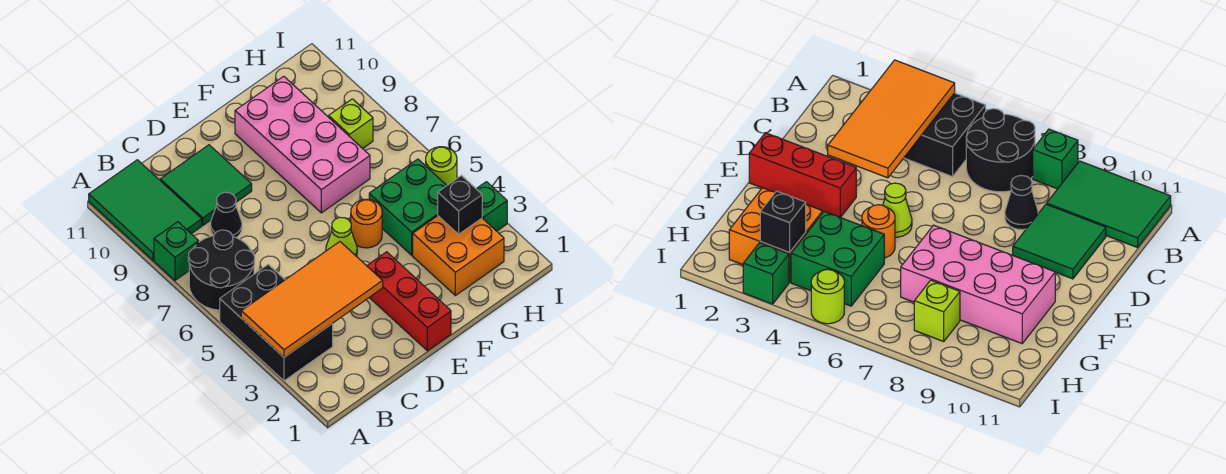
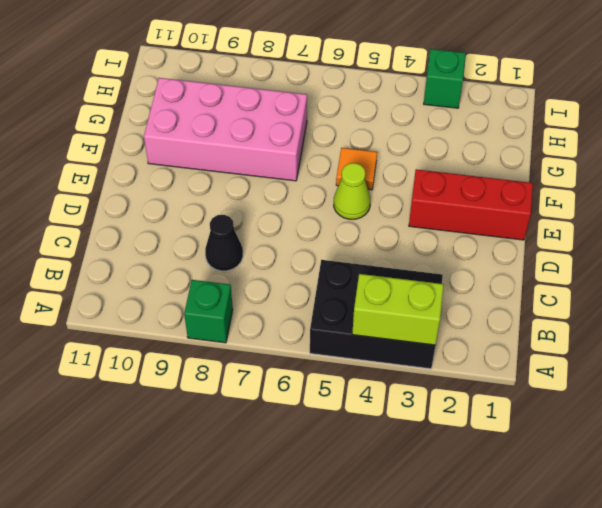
lime brick A3:A4 level 2 -> orange tile A3:D4 level 2
orange tile F5 level 1 -> orange round brick F5 level 1
none -> black round brick A6:B7 level 1
none -> green tile A9:B11 level 1
none -> green tile C9:D10 level 1

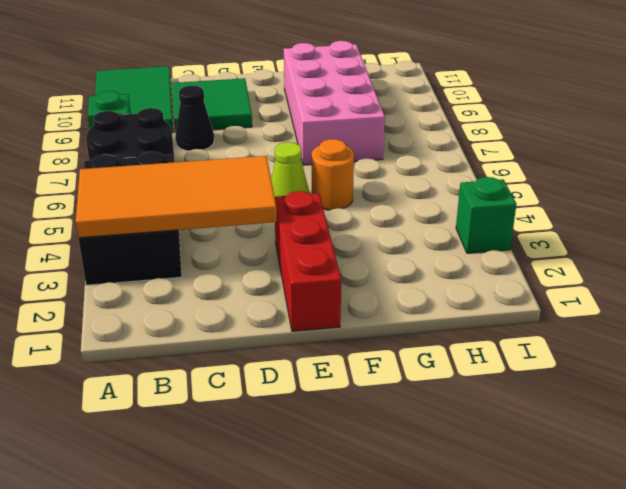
none -> orange brick G2:H3 level 1
none -> green brick G4:H5 level 1
none -> lime brick H8 level 1

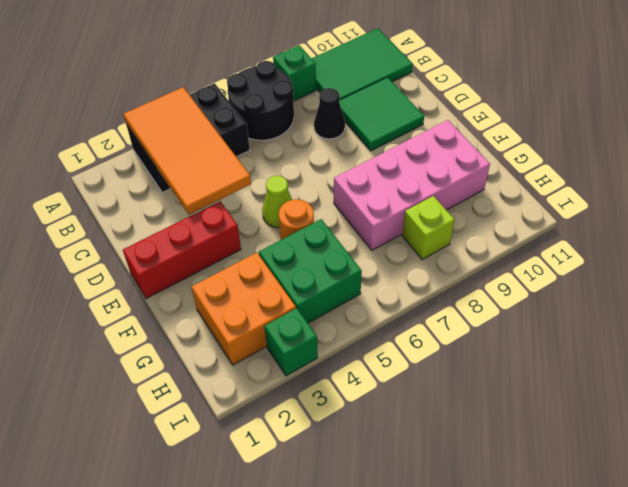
none -> lime round brick I5 level 1
none -> black brick H3 level 2

